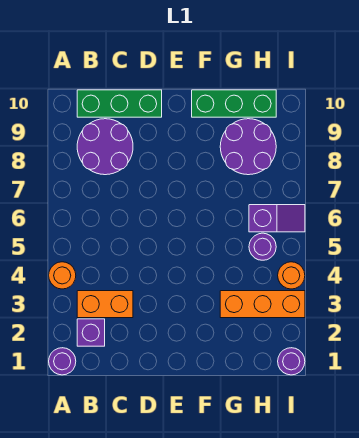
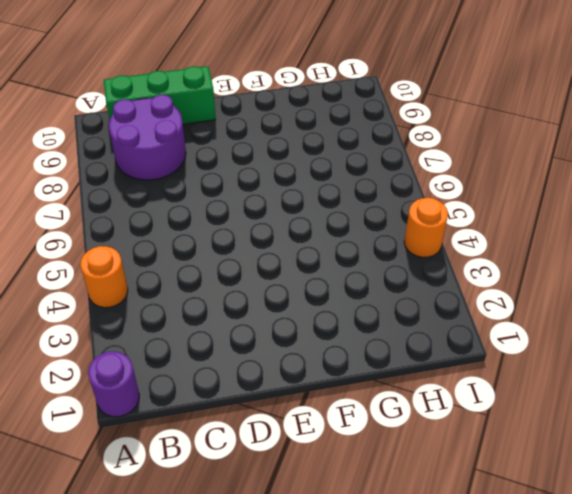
none -> purple brick B2 level 1
none -> orange brick B3:C3 level 1
none -> green brick F10:H10 level 1

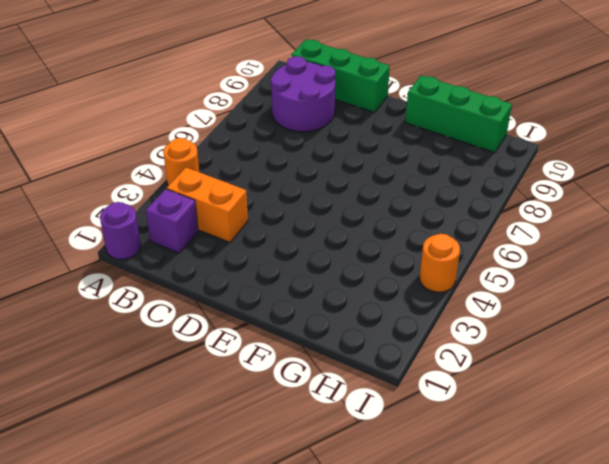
none -> orange brick G3:I3 level 1
none -> purple round brick G8:H9 level 1
none -> purple round brick H5 level 1

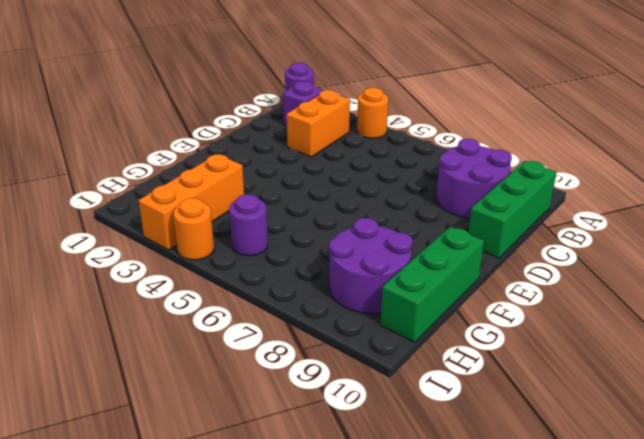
none -> purple slope H6:I6 level 1 top H
none -> purple round brick I1 level 1

